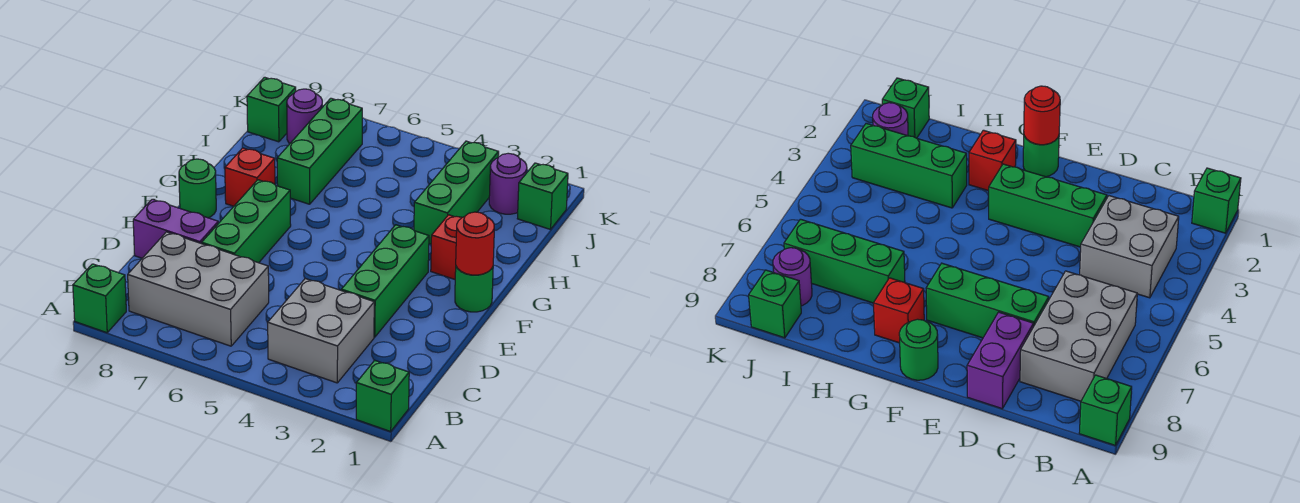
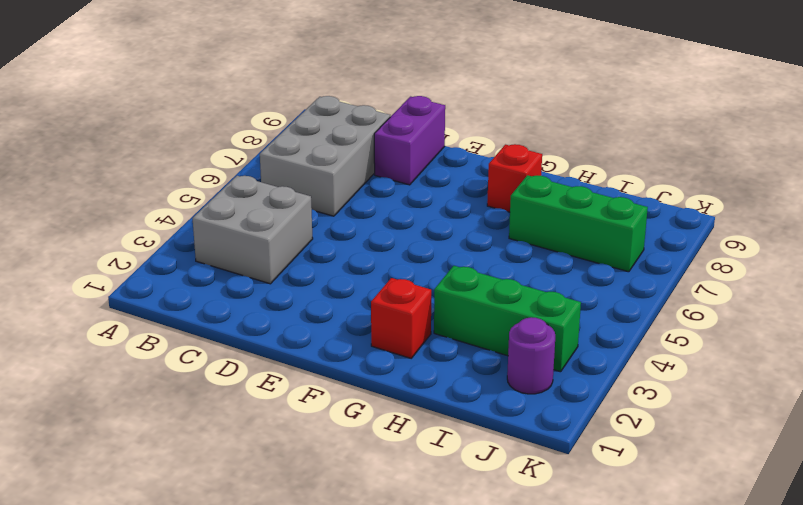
none -> green brick A1 level 1
none -> green brick A9 level 1
none -> green brick D3:F3 level 1

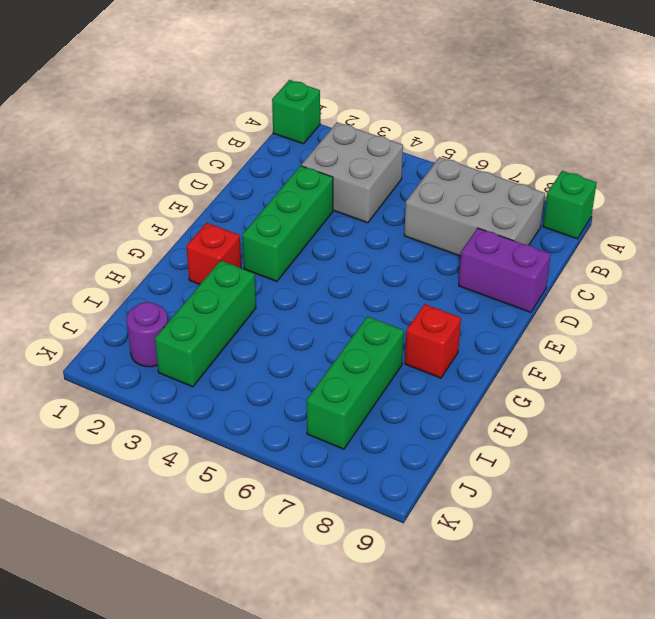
none -> green brick D7:F7 level 1
none -> green round brick F1 level 1
none -> green round brick F9 level 1

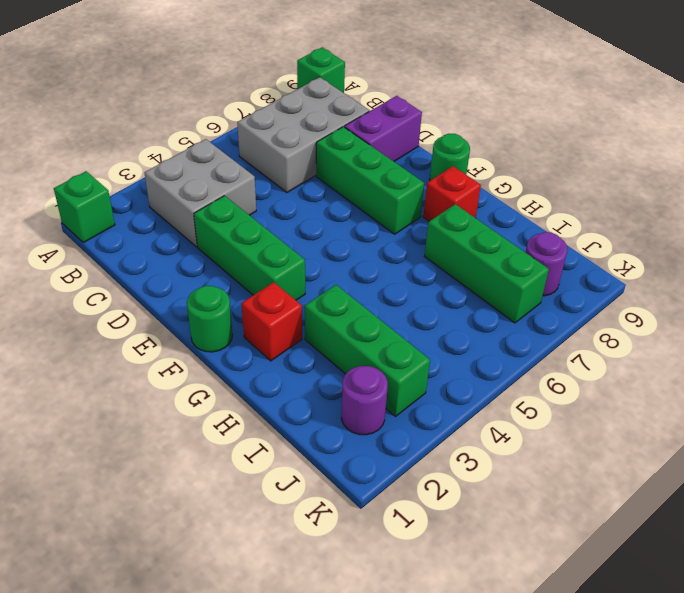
none -> green brick J1 level 1
none -> green brick J9 level 1
none -> red round brick F1 level 2

